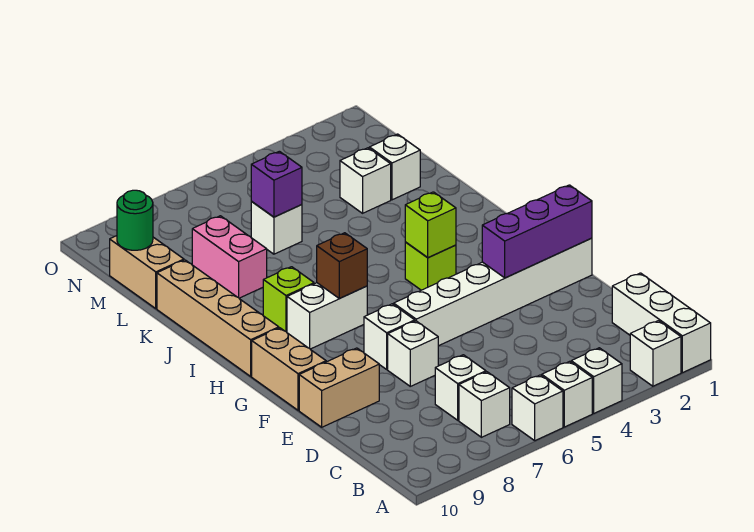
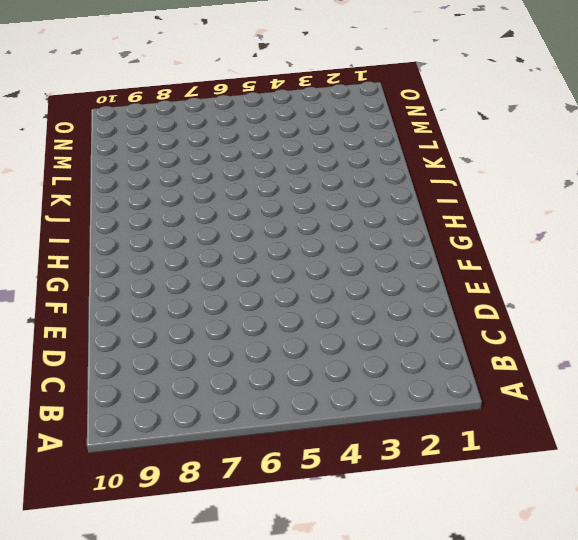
none -> white brick A1:C1 level 1
none -> white brick A2 level 1
none -> white brick A4 level 1

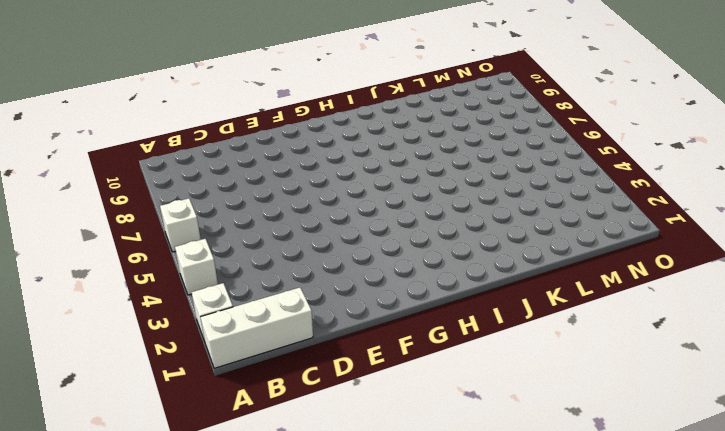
none -> white brick A5 level 1
none -> white brick B7 level 1
none -> white brick C7 level 1

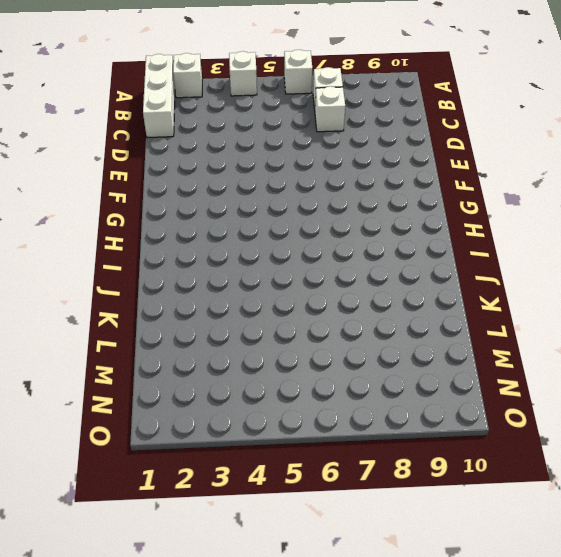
none -> white brick A5 level 1
none -> white brick E7 level 1
none -> tan brick E9:E10 level 1

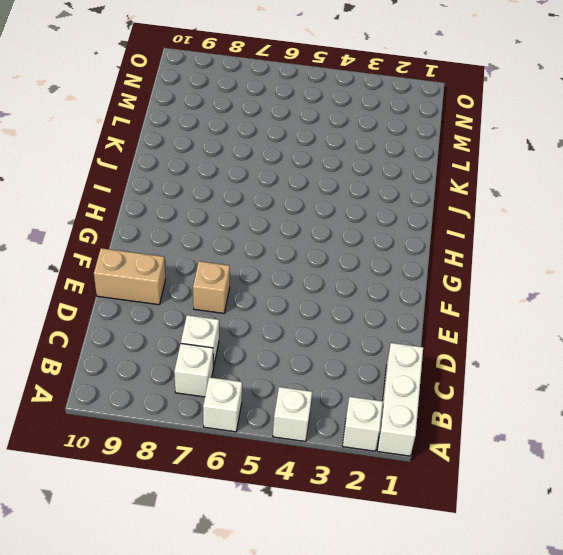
tan brick E7 level 1 -> white brick E7 level 1
none -> white brick A5 level 1
none -> white brick F1:F6 level 1
none -> white brick F7 level 1

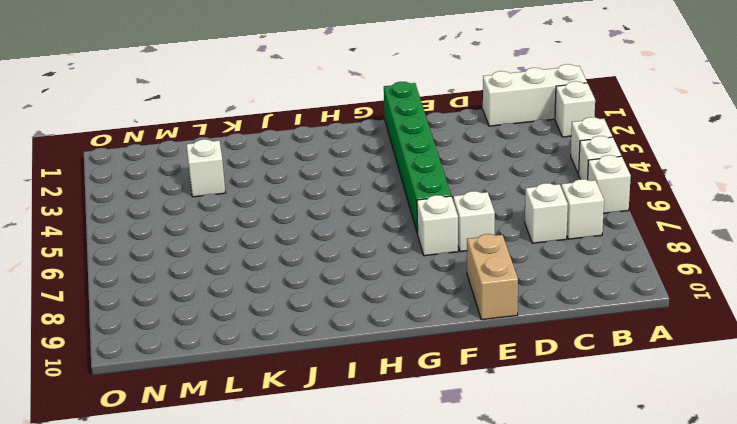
green brick F1:F6 level 1 -> white brick F1:F6 level 1
none -> tan brick F10:G10 level 1
none -> lime brick H4 level 1
none -> white brick H7:H8 level 1

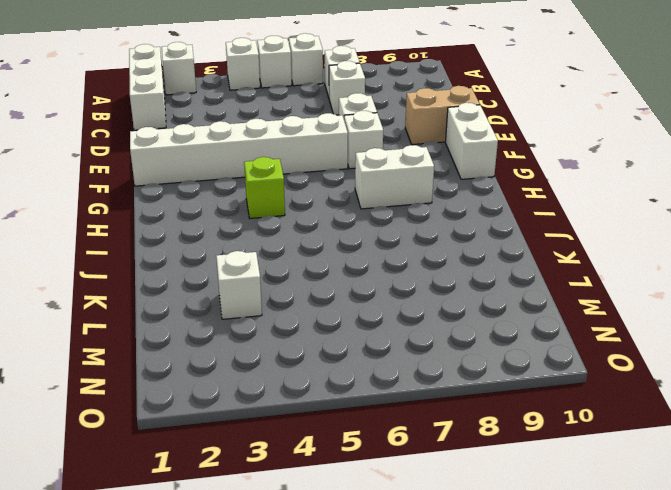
white brick F10:G10 level 1 -> tan brick F10:G10 level 1
none -> tan brick H10:K10 level 1
none -> lime brick I8 level 1
none -> pink brick K8:L8 level 1

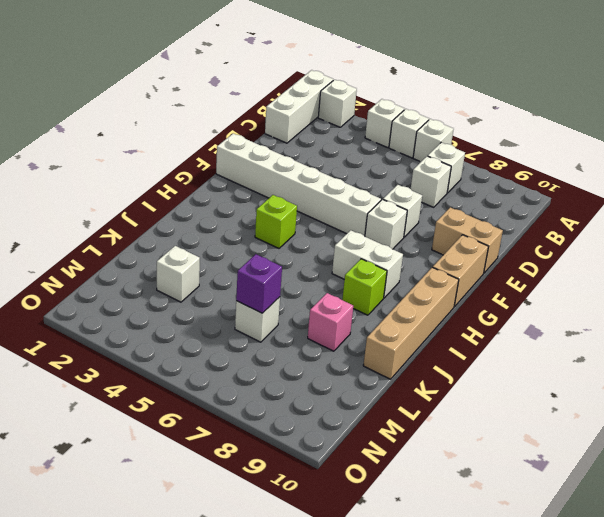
pink brick K8 level 1 -> pink brick K8:L8 level 1
none -> white brick L2 level 1
none -> tan brick L10:M10 level 1
none -> purple brick F1:F3 level 2

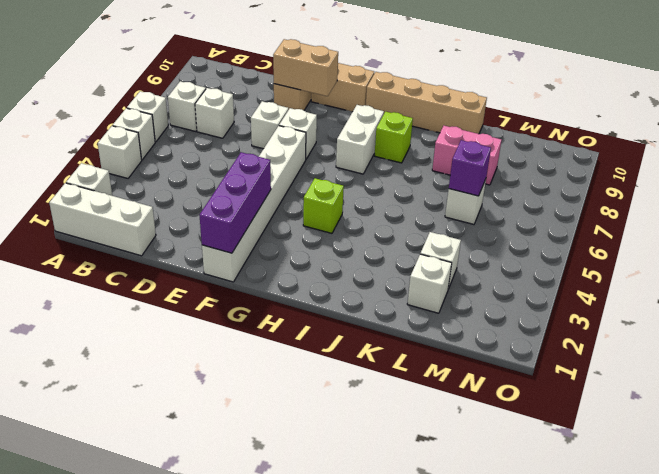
tan brick E9:F9 level 2 -> tan brick L10:M10 level 1
none -> lime brick H4 level 2
none -> brown brick H7 level 2
none -> green round brick M10 level 2

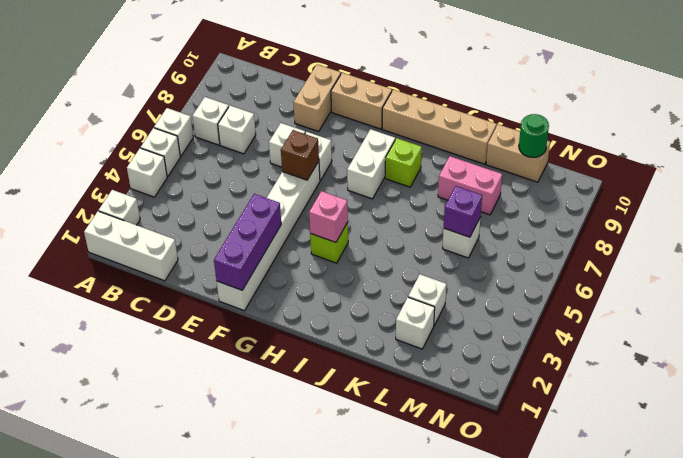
brown brick F6 level 2 -> brown brick H7 level 2
pink brick H4 level 2 -> lime brick H4 level 2

